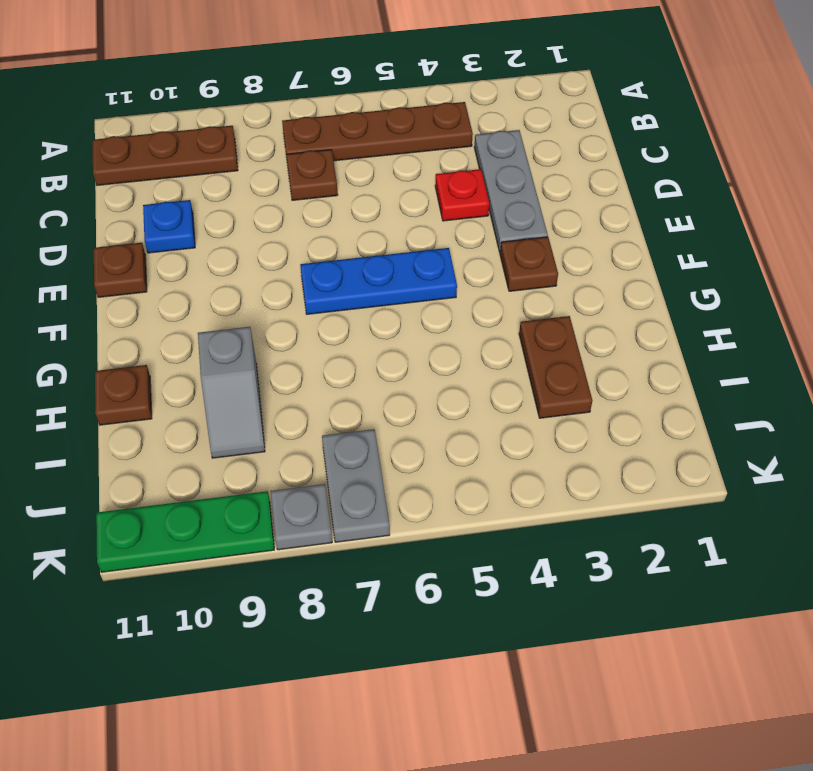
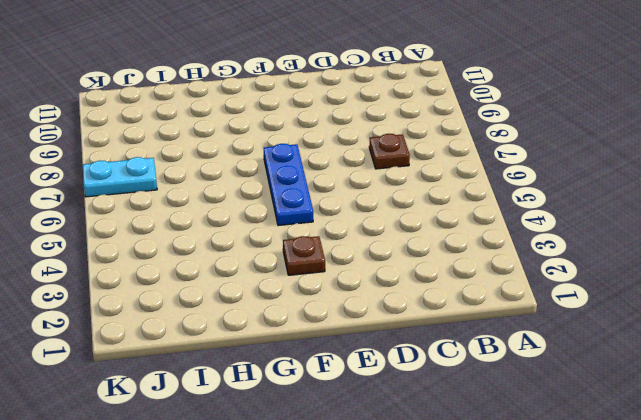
cyan plate J7:K7 level 1 -> grey plate J7:K7 level 1
none -> brown plate B4:B7 level 1
none -> brown plate B9:B11 level 1
none -> grey plate C3:E3 level 1

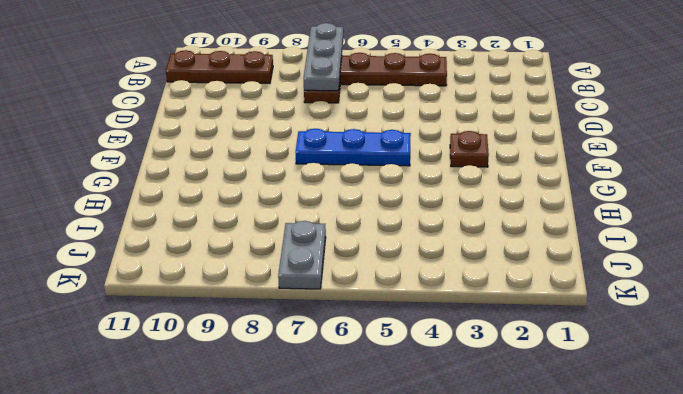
grey plate A7:C7 level 2 -> grey plate C3:E3 level 1
none -> red plate D4 level 1
none -> blue plate D10 level 1
none -> brown plate E11 level 1

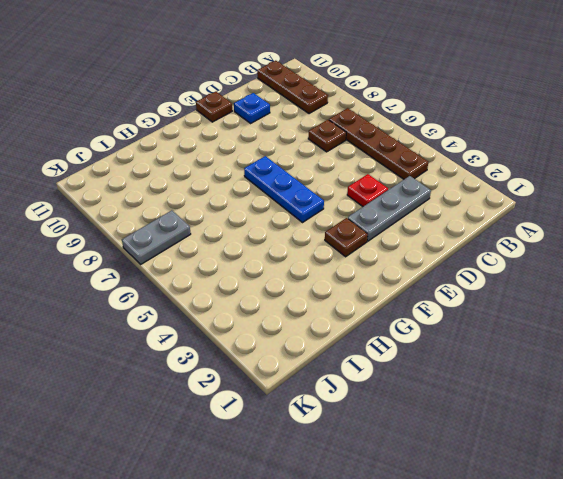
none -> brown plate H3:I3 level 1
none -> grey slope H9:I9 level 1 top H
none -> brown plate H11 level 1

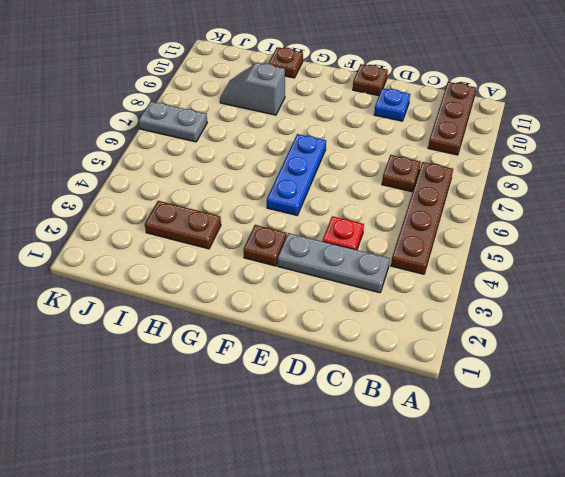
none -> grey plate K8 level 1
none -> green plate K9:K11 level 1

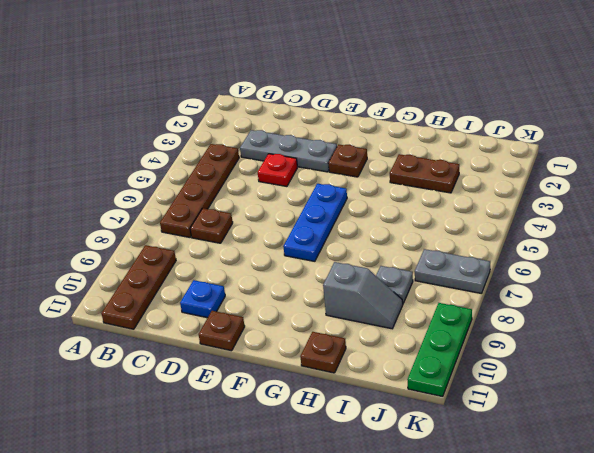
grey plate I8 level 1 -> grey plate K8 level 1

